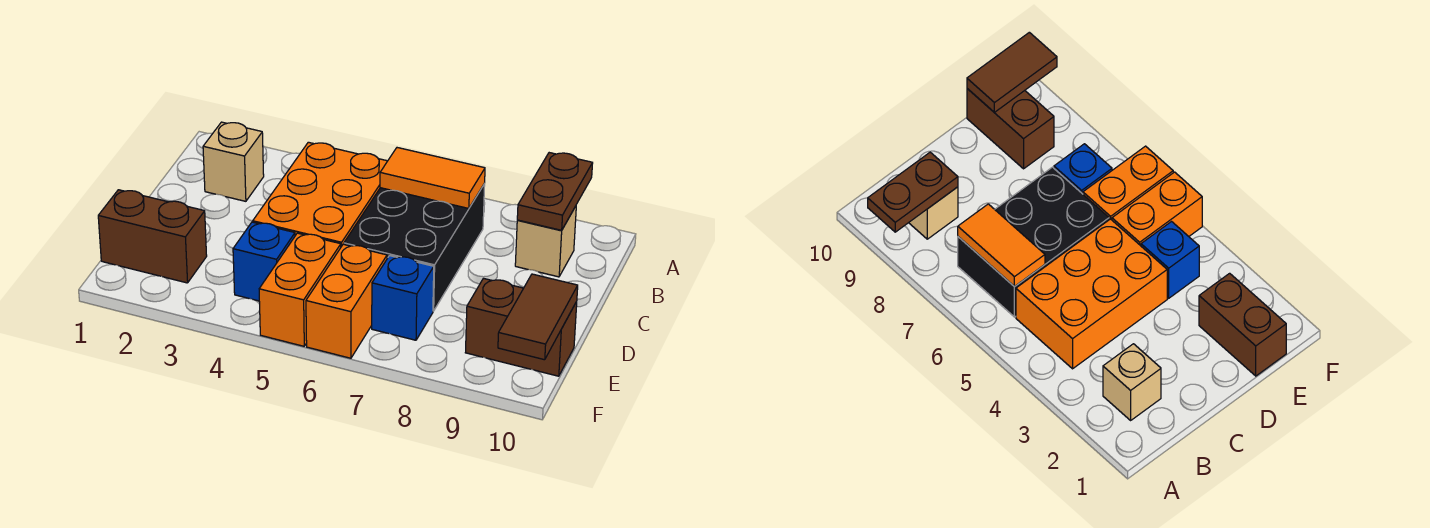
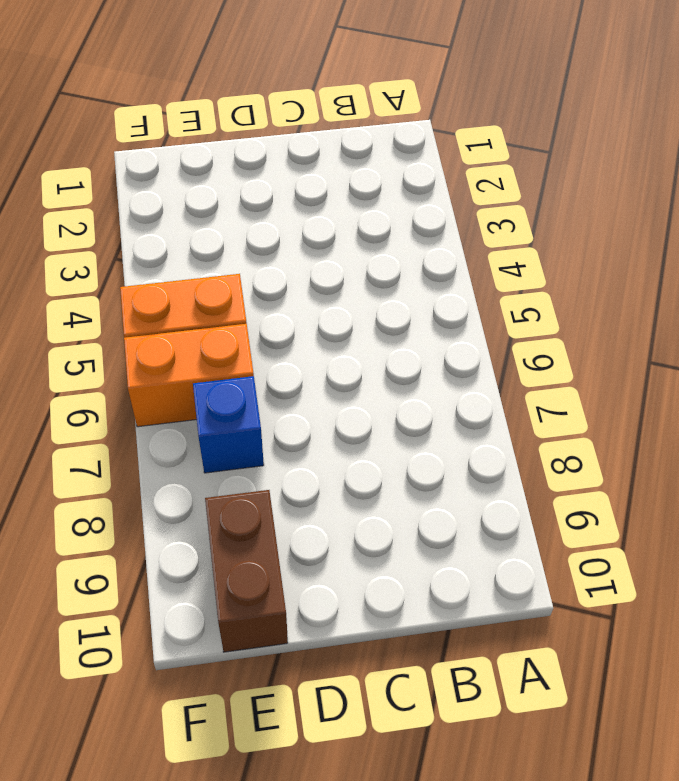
none -> tan brick B2 level 1
none -> orange brick B4:D5 level 1
none -> black brick B6:D7 level 1

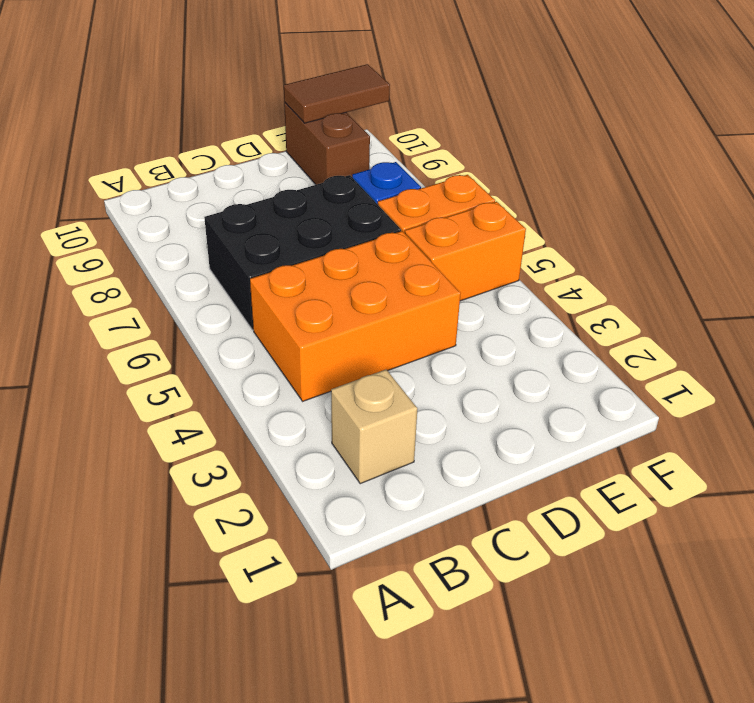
none -> tan brick B9 level 1
none -> brown brick E1:E2 level 1
none -> blue brick E4 level 1

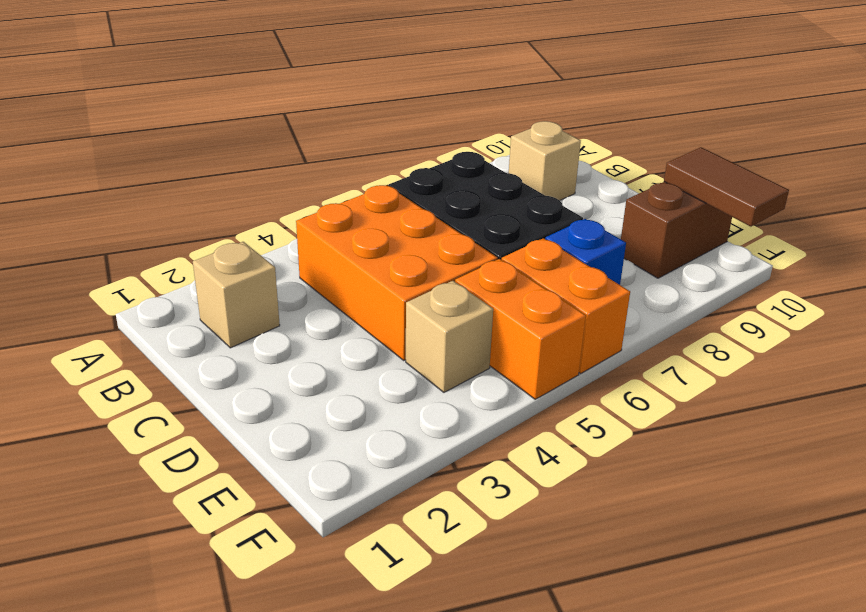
tan brick E4 level 1 -> blue brick E4 level 1
none -> brown brick E1:E2 level 1
none -> brown plate A9:B9 level 2
none -> orange tile B6:B7 level 2

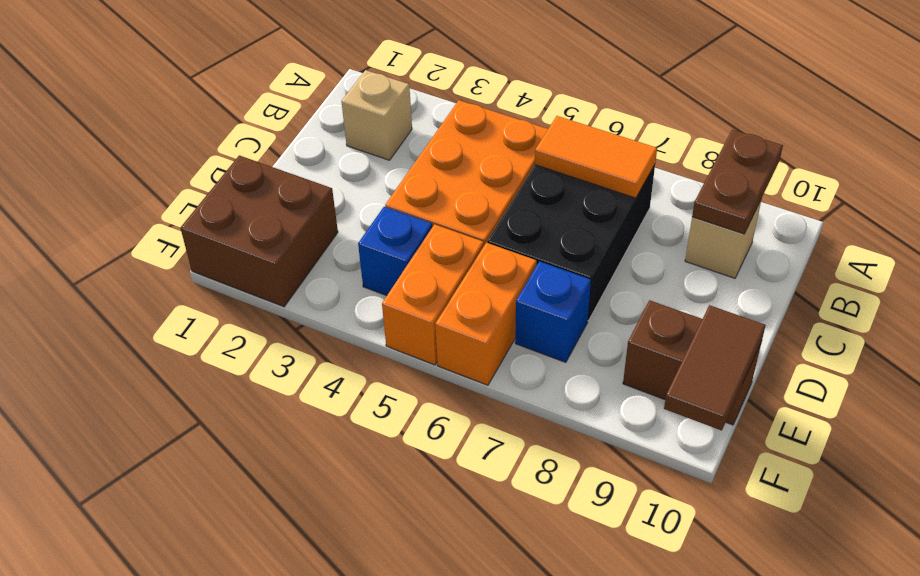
brown brick E1:F2 level 1 -> brown brick E1:E2 level 1

